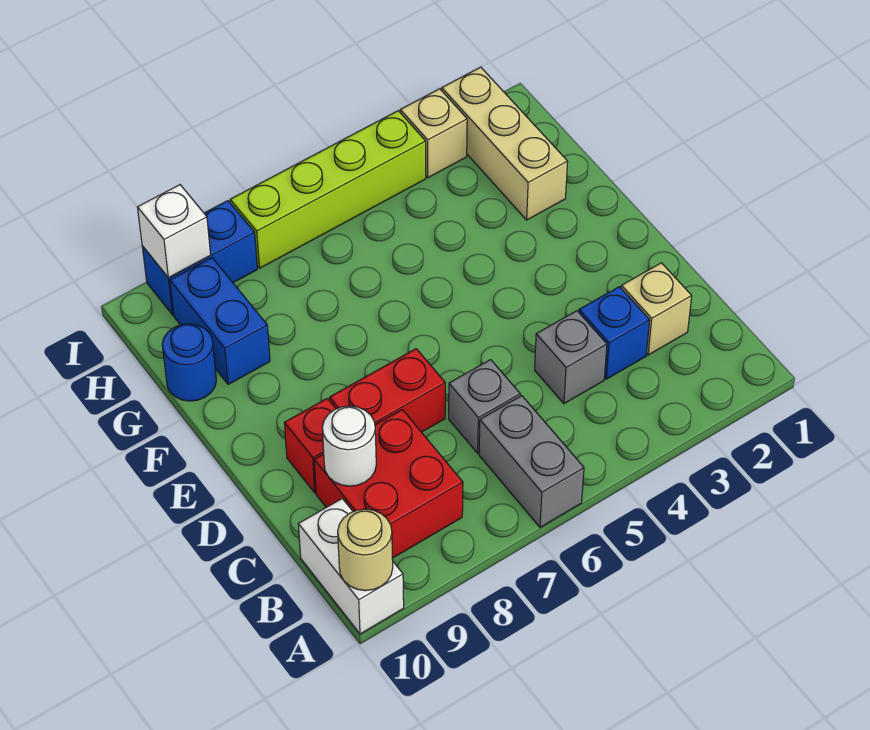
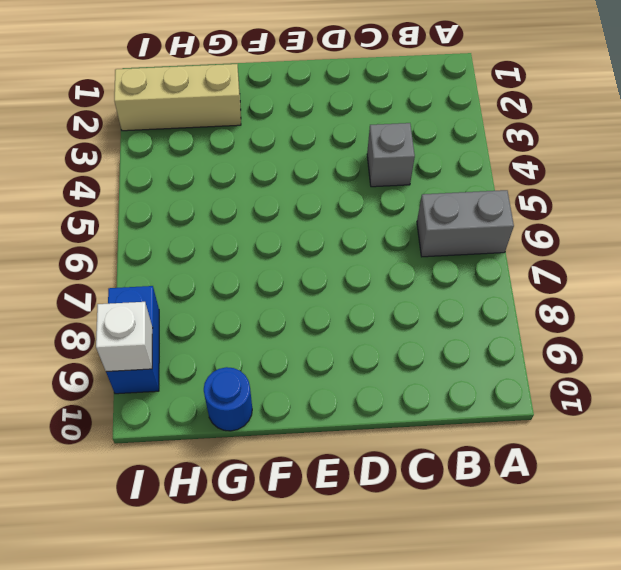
none -> white brick A10:B10 level 1
none -> red brick B8:C9 level 1
none -> tan brick C2 level 1

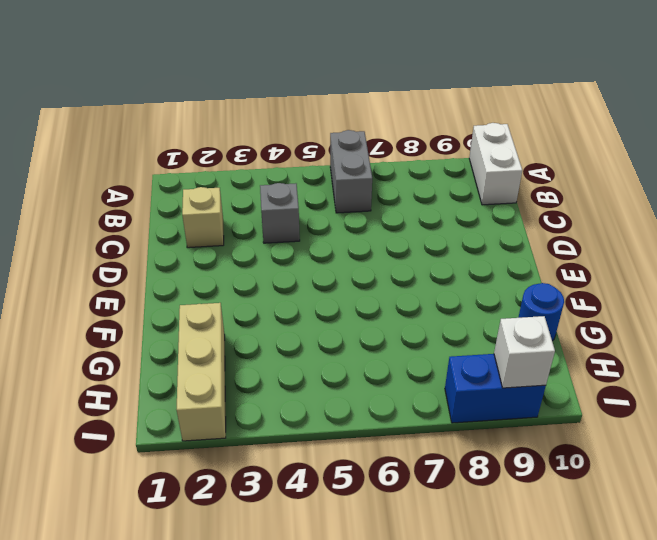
none -> red brick B8:C9 level 1
none -> blue brick C3 level 1
none -> grey brick C6 level 1

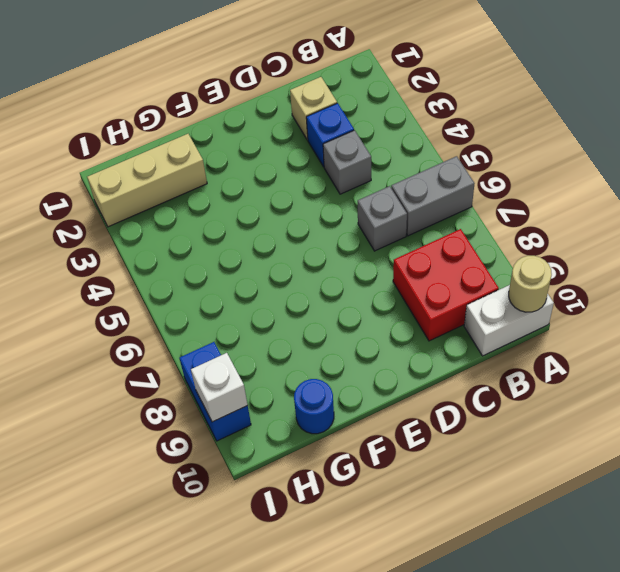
none -> red brick D7:D8 level 1
none -> red brick D9 level 1
none -> blue brick G9:H9 level 1

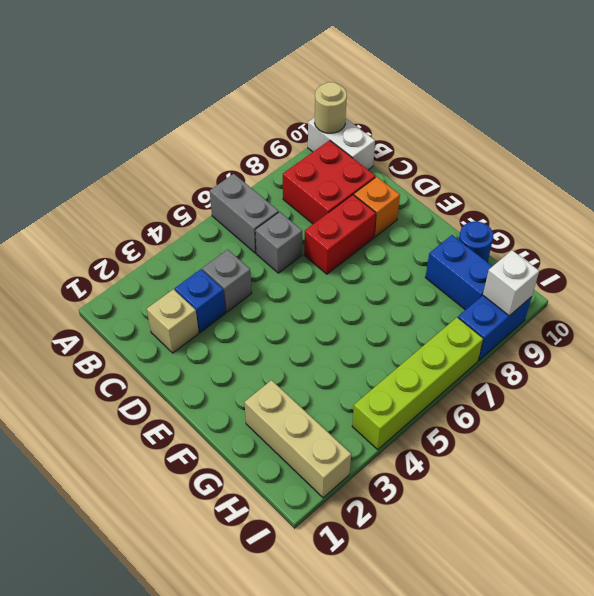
orange brick D9 level 1 -> red brick D9 level 1
none -> tan brick I3 level 1
none -> white round brick C9 level 2

